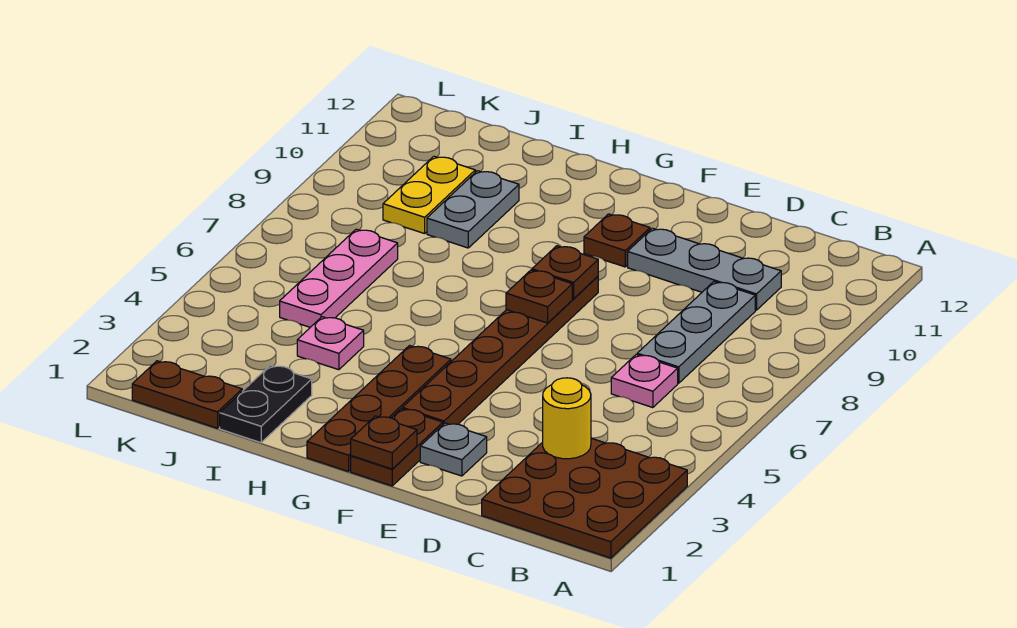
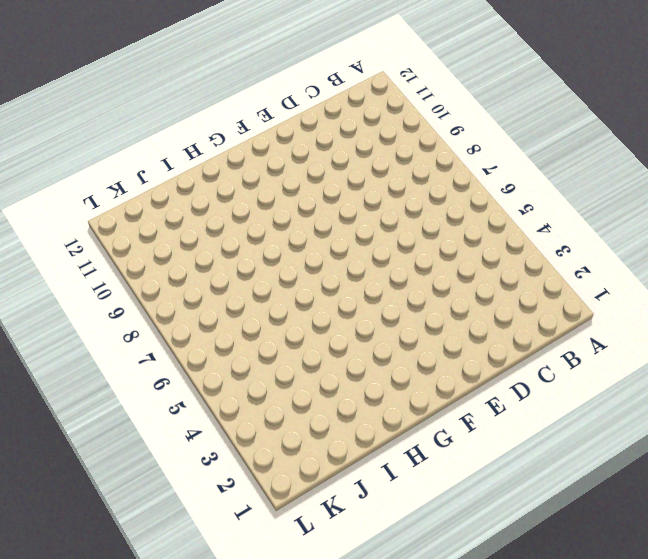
none -> brown plate A1:C3 level 1
none -> pink plate C6 level 1
none -> grey plate C7:C9 level 1

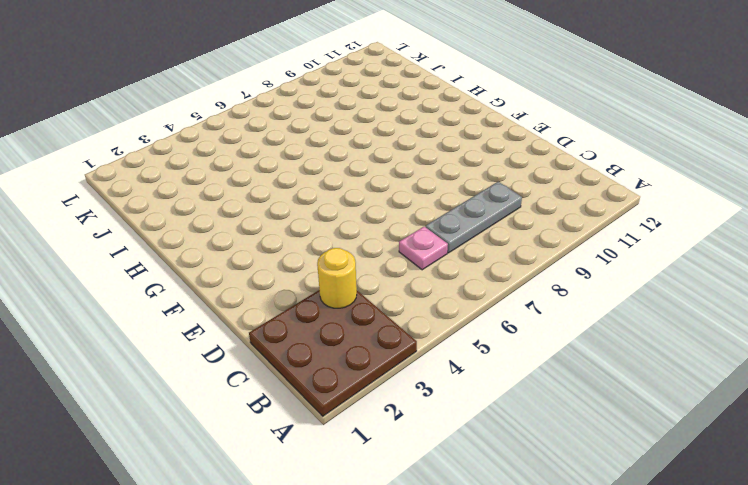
none -> grey plate C10:E10 level 1
none -> grey plate E2 level 1
none -> brown plate F1:F2 level 1

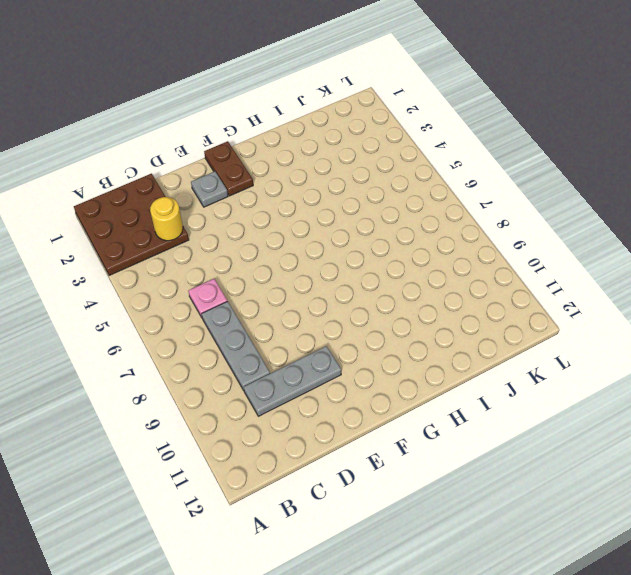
none -> brown plate F3:F8 level 1
none -> brown plate F10 level 1
none -> brown plate G1:G4 level 1

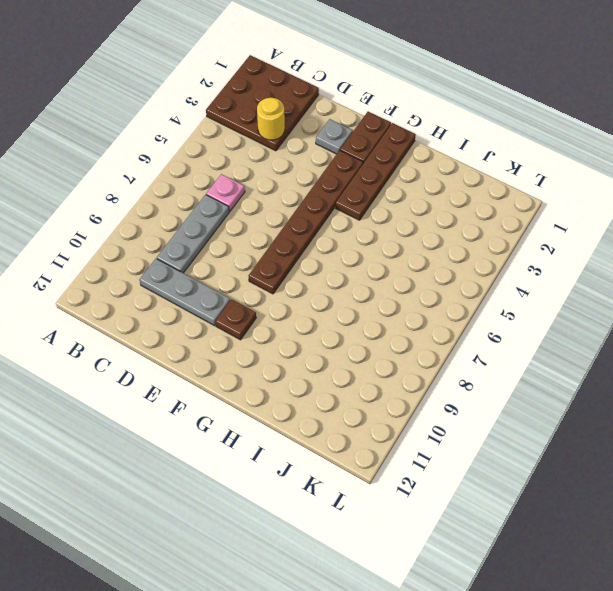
none -> black plate I1:I2 level 1
none -> pink plate I4 level 1
none -> grey plate I9:I10 level 1

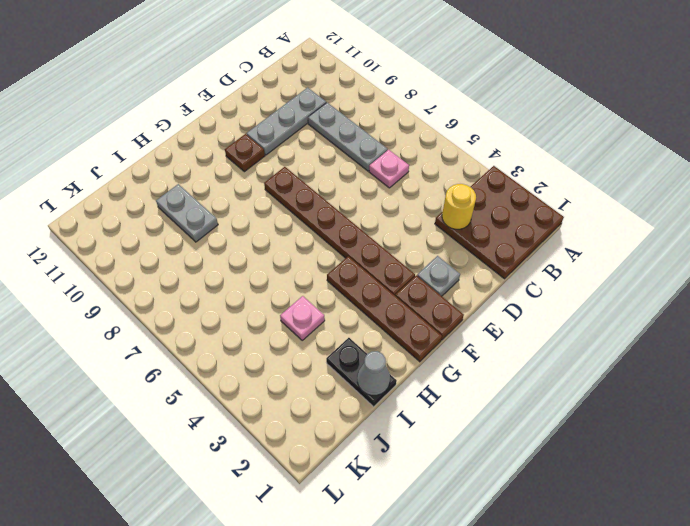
grey cone I1 level 2 -> none
none -> brown plate J1:K1 level 1
none -> pink plate J5:J7 level 1
none -> yellow plate J9:J10 level 1

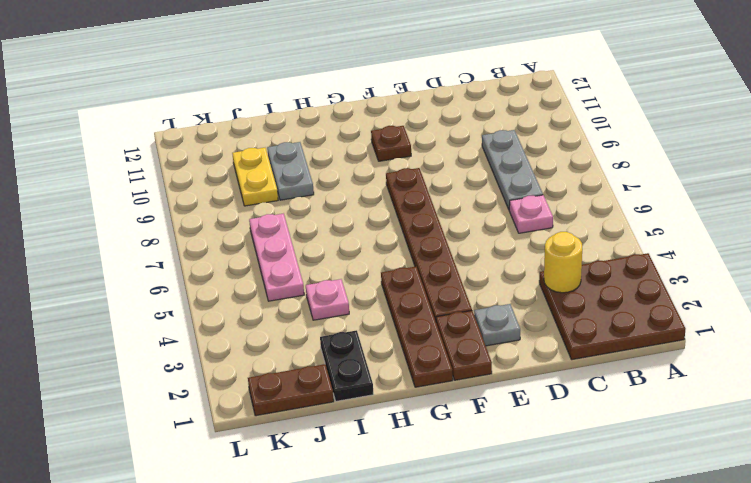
none -> grey plate C10:E10 level 1
none -> brown plate F1 level 2
none -> brown plate F7 level 2

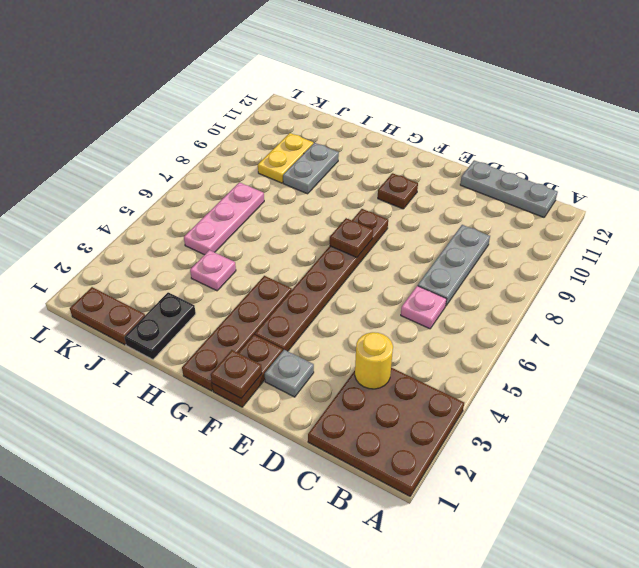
grey plate B12:D12 level 1 -> grey plate C10:E10 level 1
none -> brown plate F8 level 2

